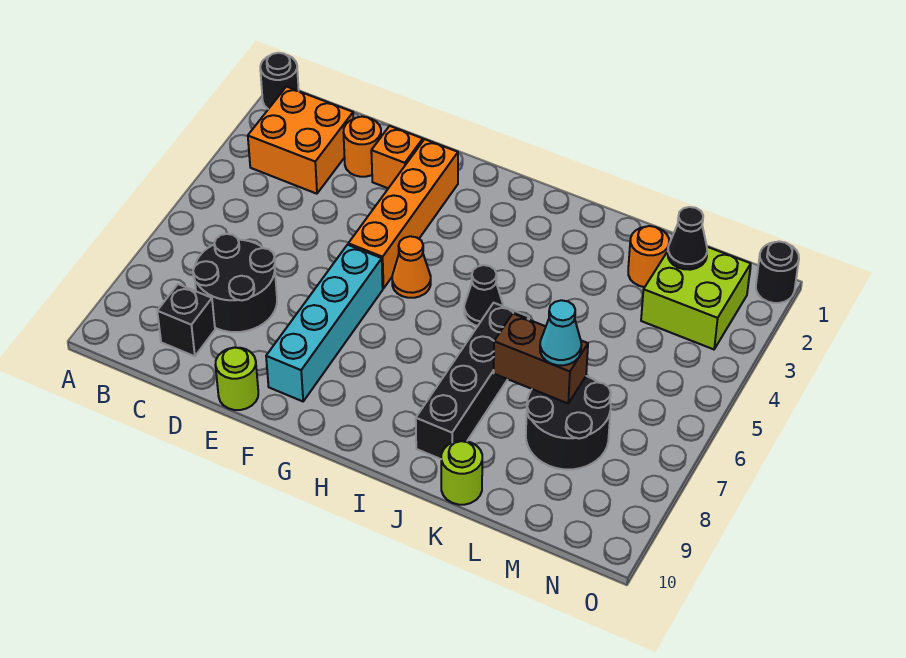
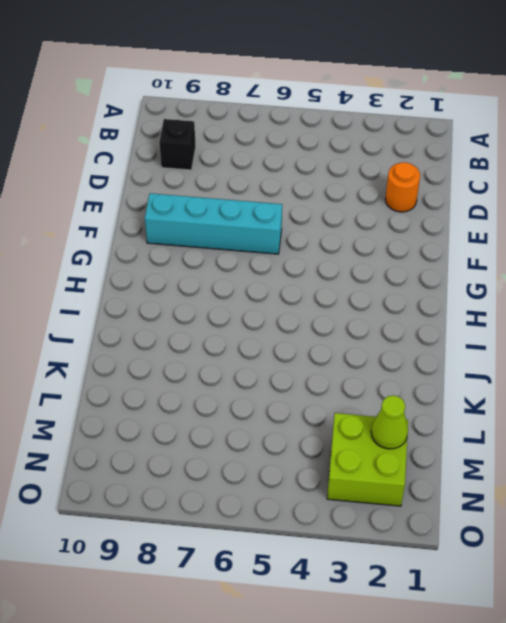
lime cone M2 level 2 -> black cone M2 level 2
none -> black round brick A1 level 1
none -> orange brick B2:C3 level 1
none -> black round brick C7:D8 level 1

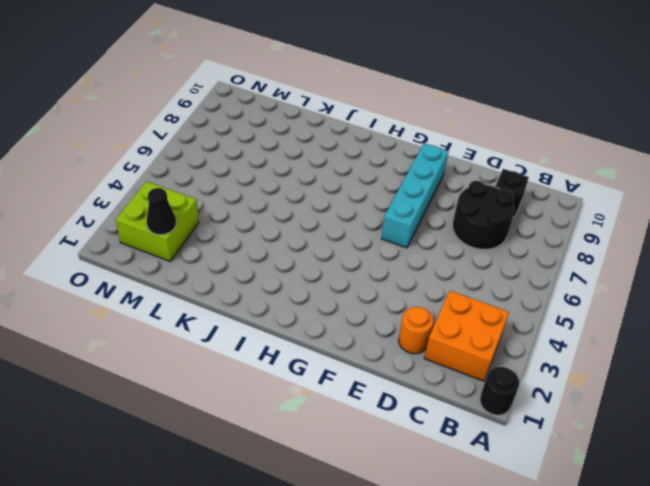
none -> orange brick E2 level 1
none -> lime round brick E10 level 1
none -> orange brick F2:F5 level 1

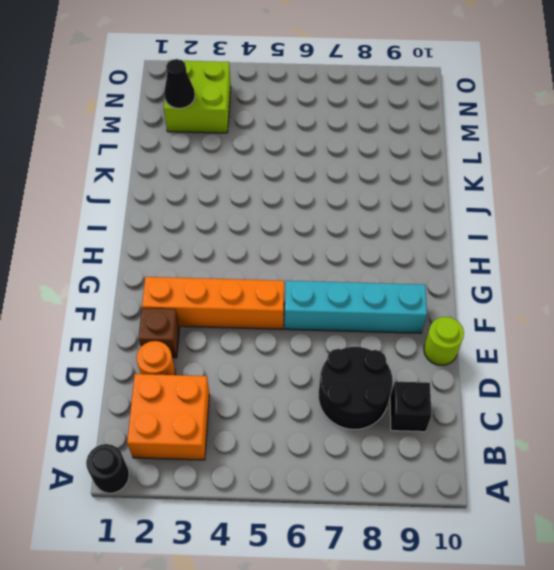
brown brick E2 level 1 -> orange brick E2 level 1
none -> orange cone G5 level 1
none -> black cone I5 level 1
none -> black brick J6:J9 level 1

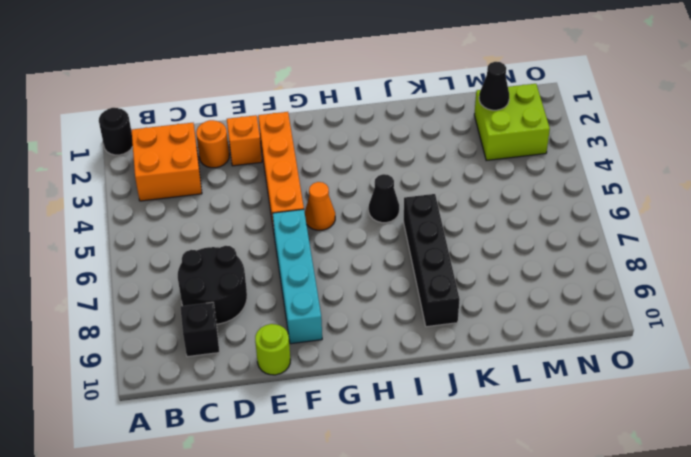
none -> lime round brick K10 level 1
none -> orange round brick L2 level 1
none -> black round brick L7:M8 level 1

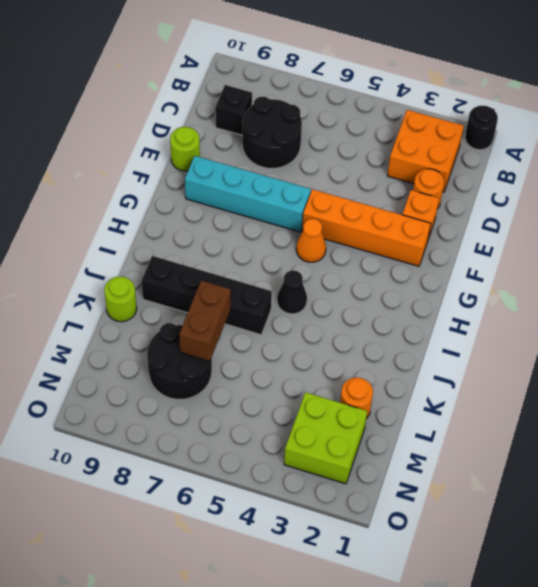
none -> black round brick O1 level 1
none -> black cone M2 level 2
none -> cyan cone L7 level 3

